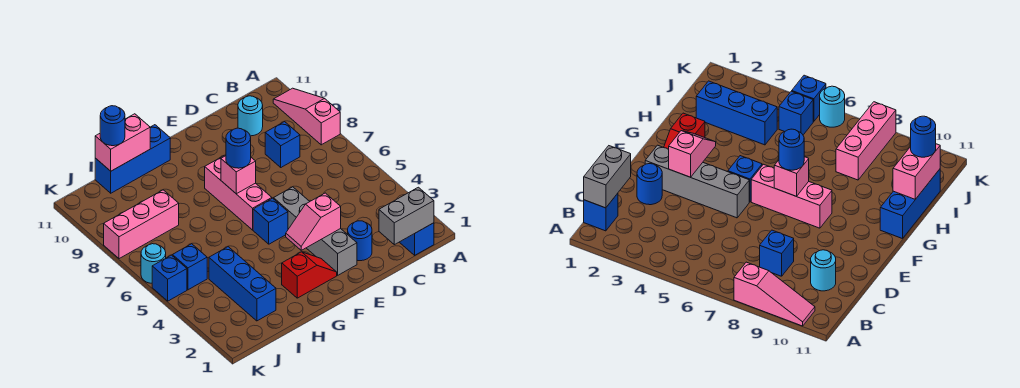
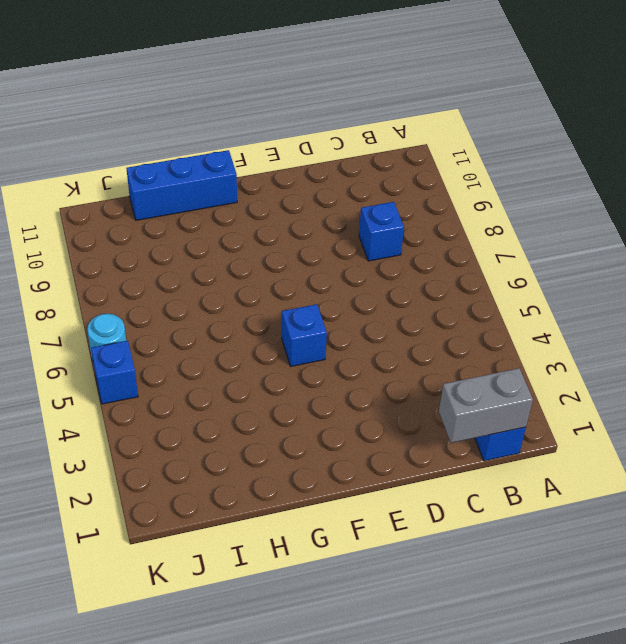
none -> pink slope A8:A10 level 1 top 8
none -> cyan round brick C10 level 1
none -> blue round brick D2 level 1

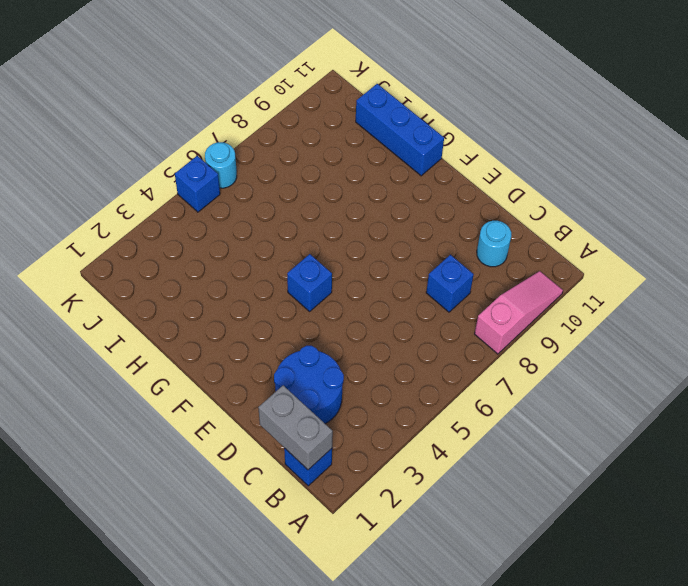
blue round brick C2:D3 level 1 -> blue round brick D2 level 1
none -> grey brick E2:E5 level 1
none -> red slope F2:G2 level 1 top G
none -> pink brick F6:F8 level 1

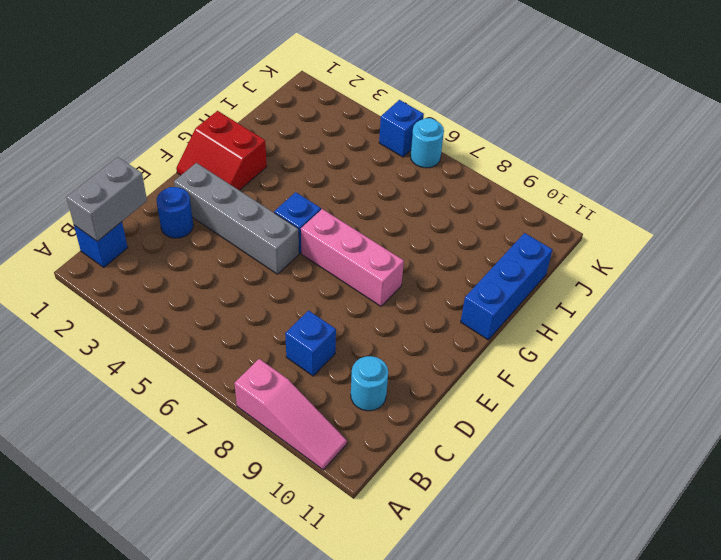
red slope F1:G2 level 1 top G -> red slope F2:G2 level 1 top G
none -> blue brick I2:I4 level 1
none -> pink brick I8:K8 level 1
none -> blue brick J5 level 1

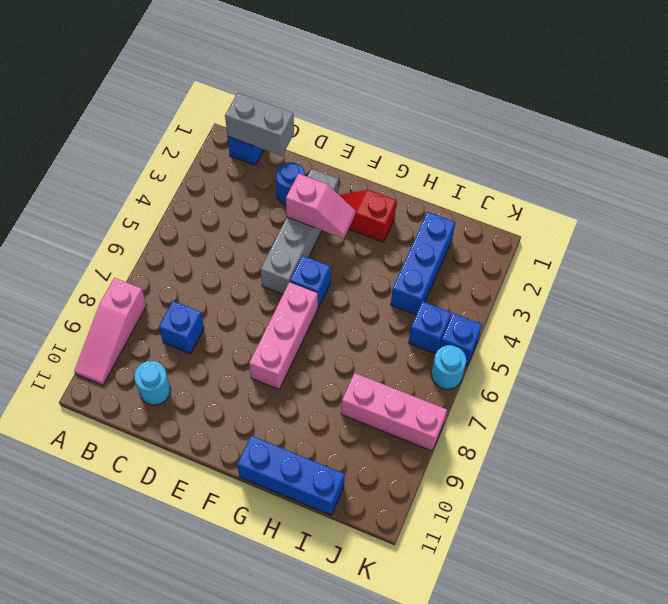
none -> pink brick F7 level 2
none -> pink brick H11:I11 level 2
none -> blue round brick F7 level 3

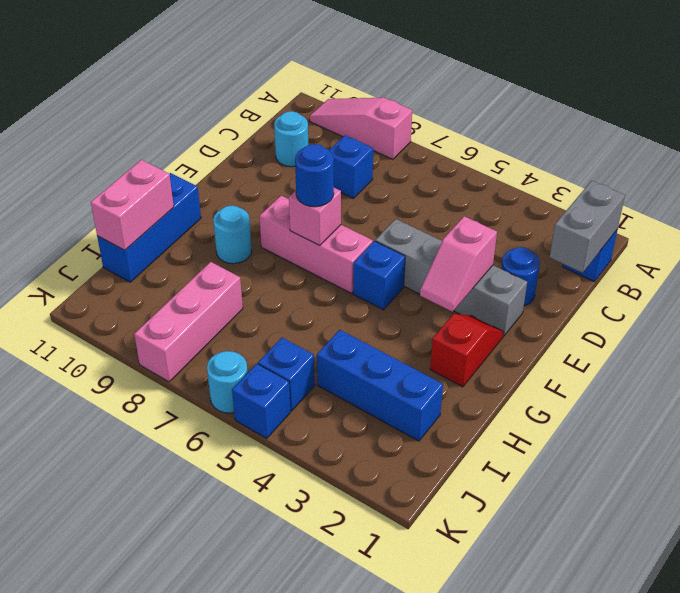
cyan round brick G9 level 1 -> none
none -> blue round brick I11 level 3

